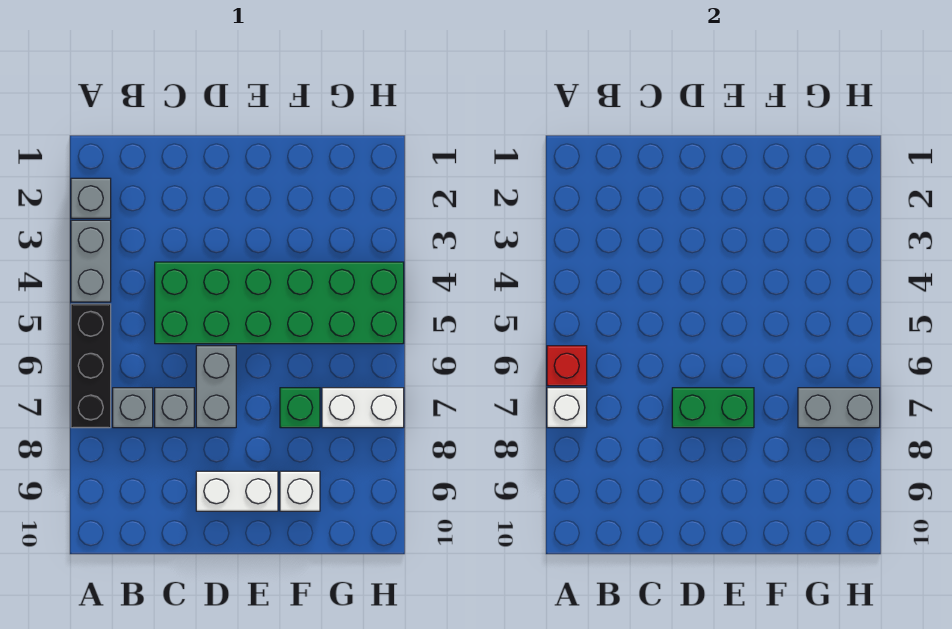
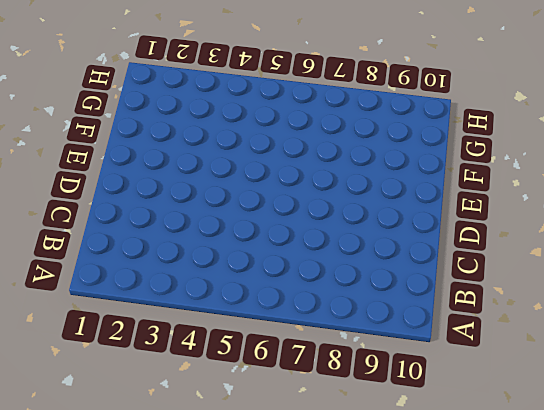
none -> grey brick A2 level 1
none -> grey brick A3:A4 level 1
none -> black brick A5:A7 level 1

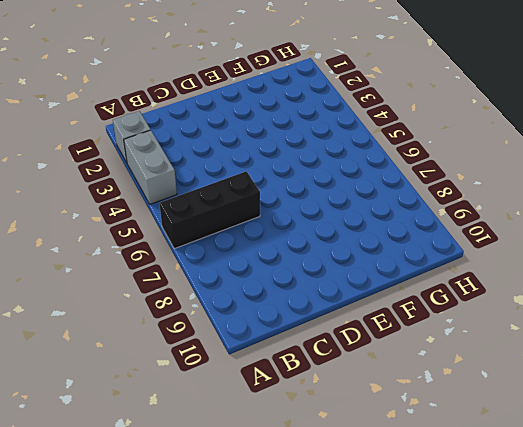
black brick A6:C6 level 1 -> black brick A5:A7 level 1
none -> grey brick B7 level 1
none -> green brick C4:H5 level 1
none -> grey brick C7 level 1

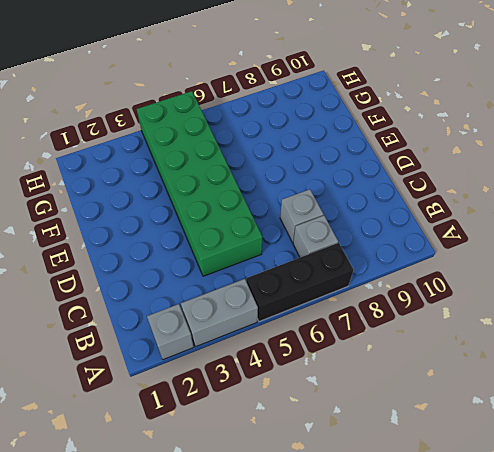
none -> grey brick D6:D7 level 1
none -> white brick D9:E9 level 1
none -> green brick F7 level 1

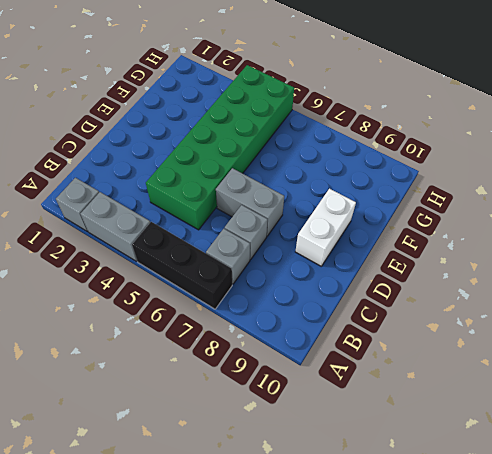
none -> green brick F7 level 1
none -> white brick F9 level 1
none -> white brick G7:H7 level 1

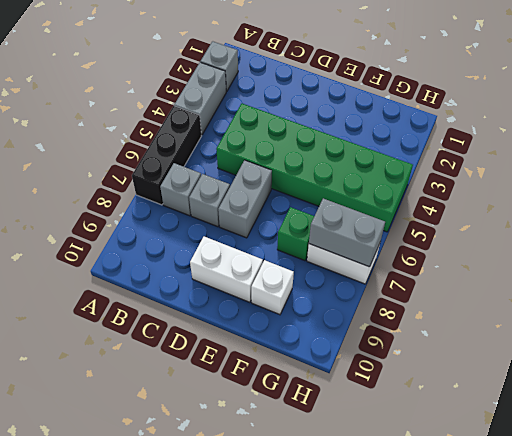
none -> red brick A6 level 2
none -> white brick A7 level 2
none -> green brick D7:E7 level 2

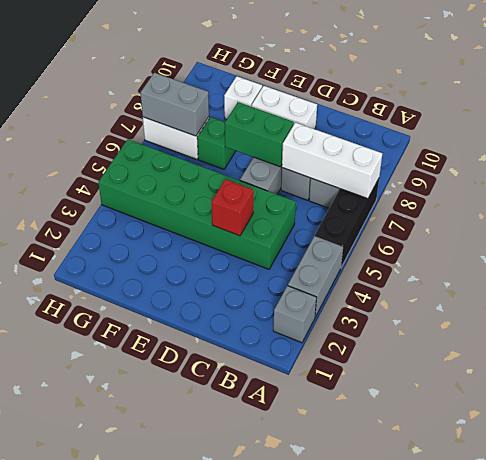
white brick A7:C7 level 2 -> white brick A7 level 2
red brick D4 level 2 -> red brick A6 level 2

